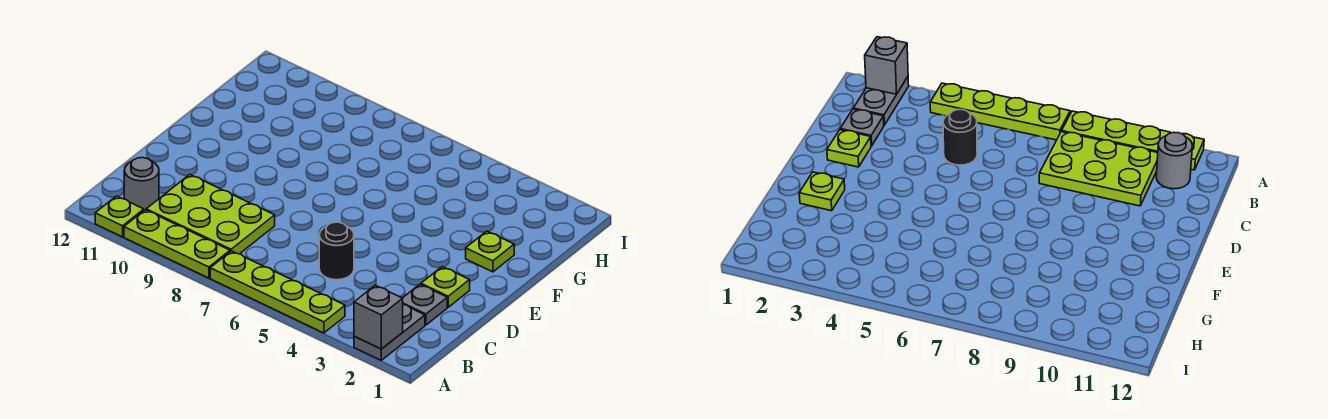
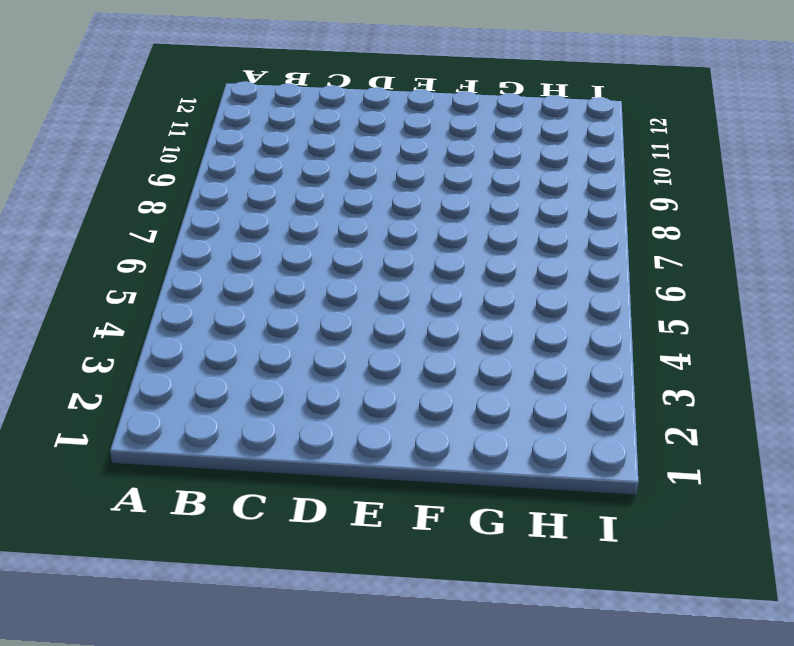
none -> grey plate A2:B2 level 1
none -> lime plate A4:A7 level 1

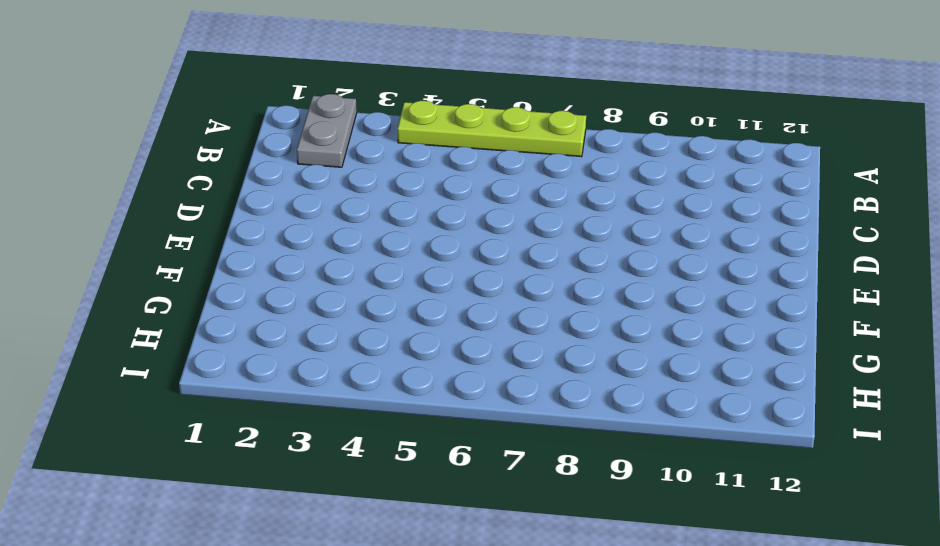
none -> lime plate A8:A10 level 1
none -> lime plate A11 level 1

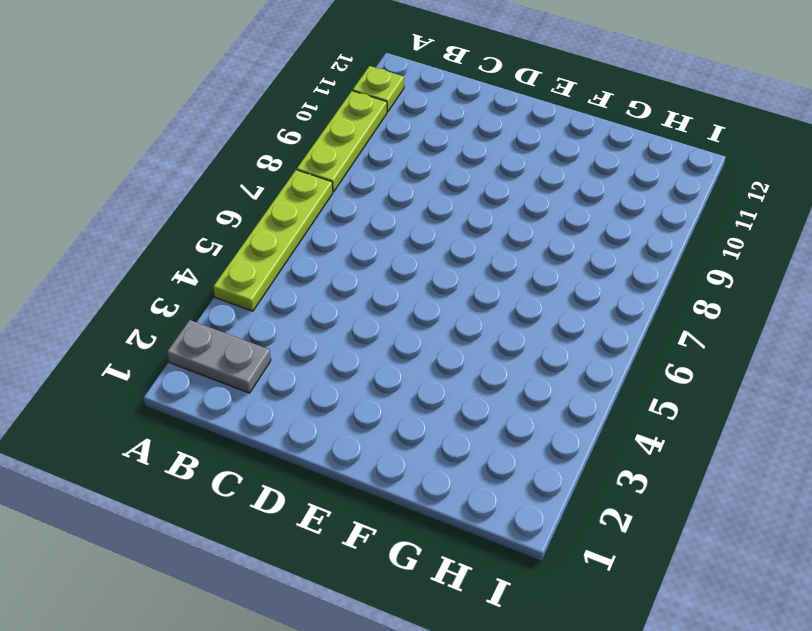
none -> lime plate B8:C10 level 1
none -> grey round brick B11 level 1

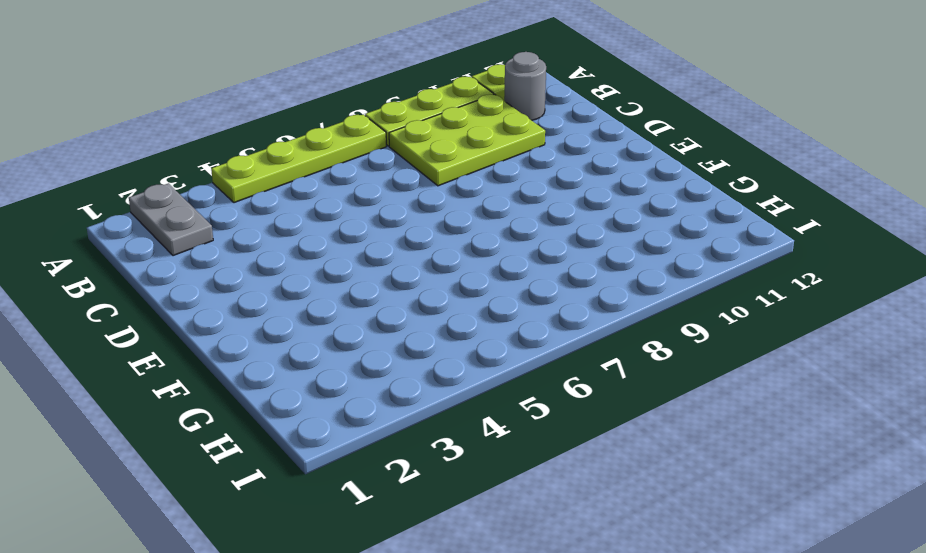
none -> grey plate C2 level 1
none -> black round brick C5 level 1

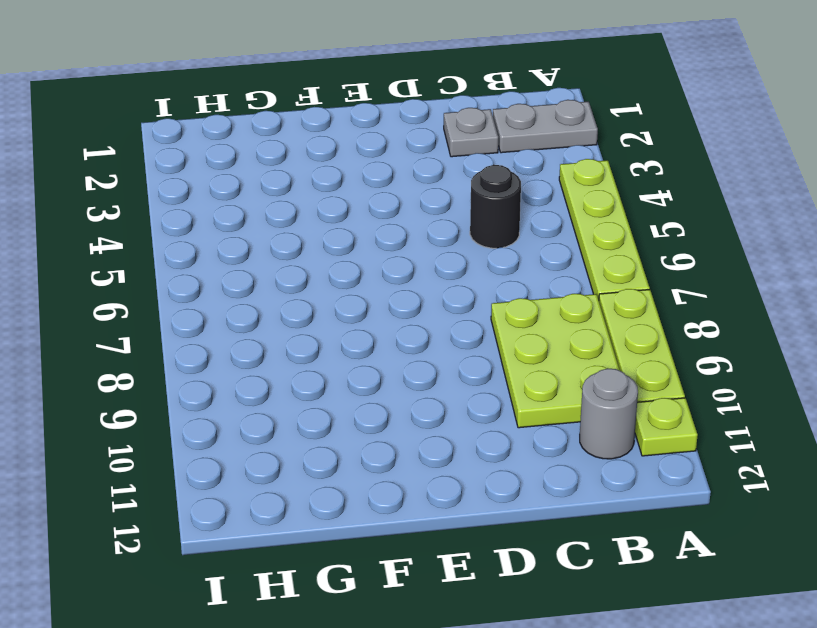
none -> lime plate D2 level 1
none -> lime plate F2 level 1

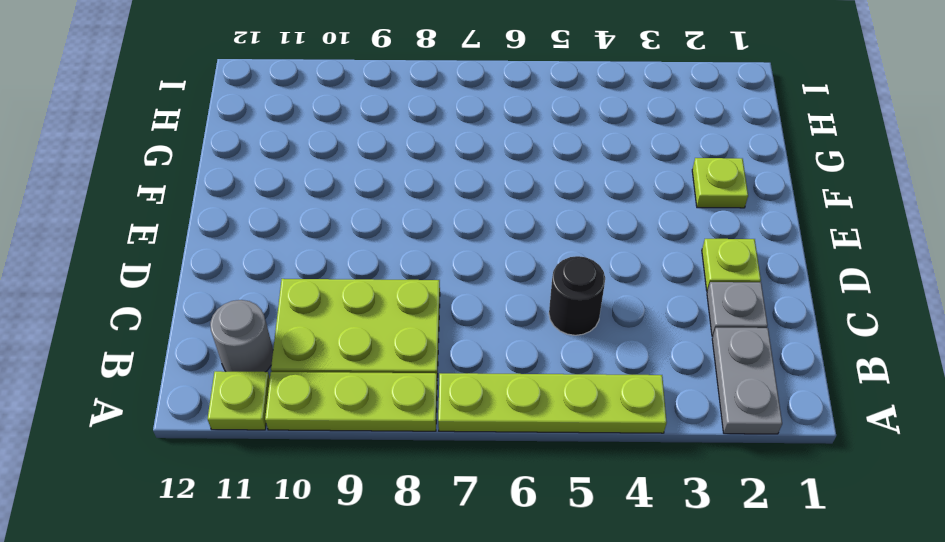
none -> grey brick A2 level 2

